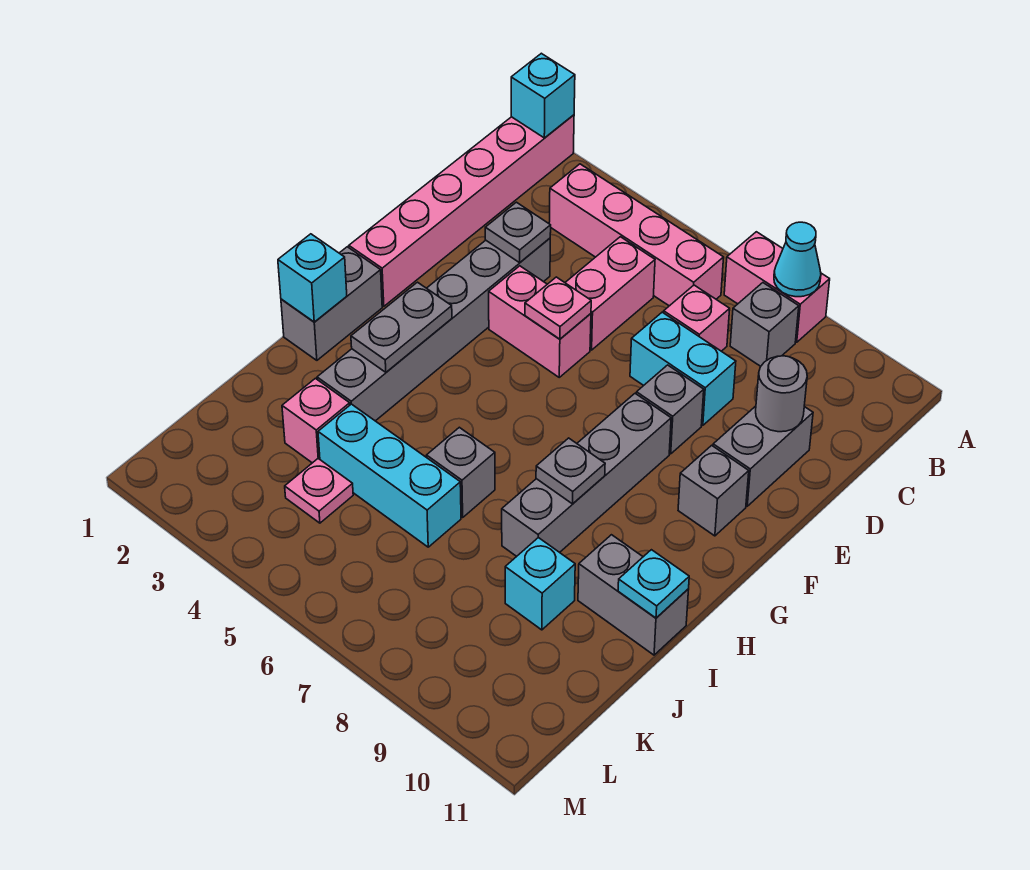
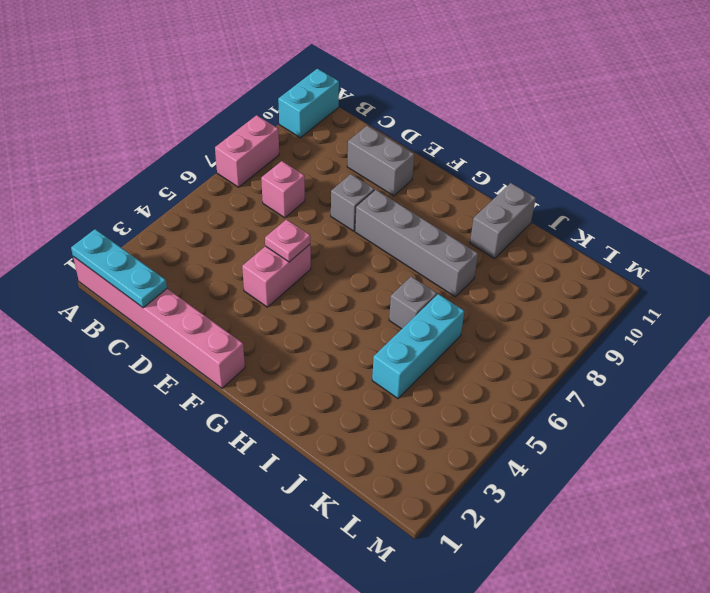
cyan plate A1:C1 level 2 -> cyan brick A1 level 2
cyan brick A10:A11 level 1 -> cyan brick D7:D8 level 1
none -> pink brick B3:B6 level 1
none -> grey brick B8 level 1
none -> pink brick C5:D5 level 1

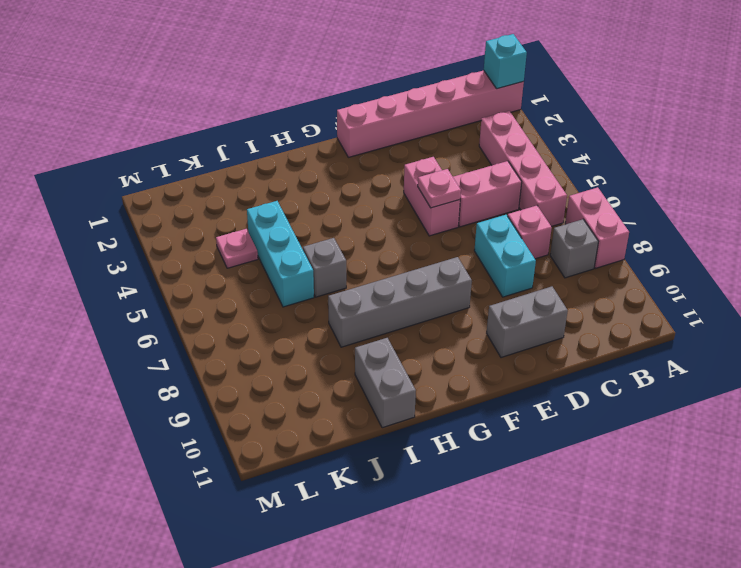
none -> grey brick D3:I3 level 1
none -> grey brick E8 level 1
none -> grey brick F10 level 1

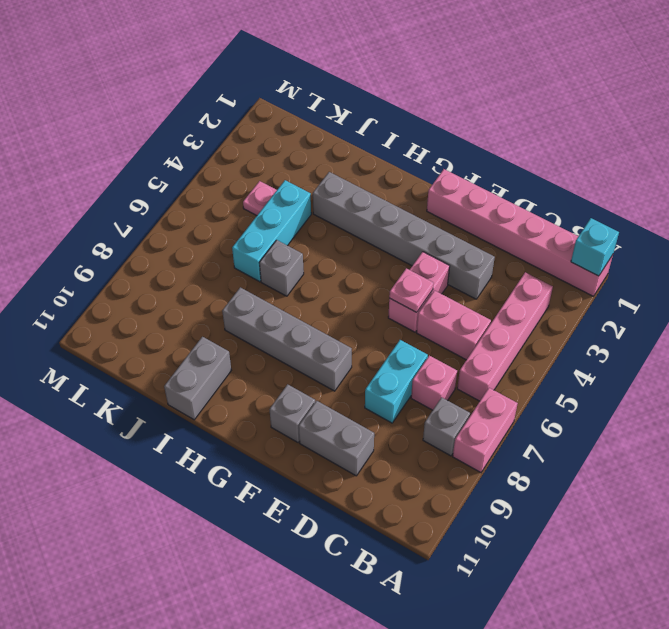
none -> grey brick E8 level 1
none -> grey brick G1:H1 level 1
none -> pink brick J3 level 1

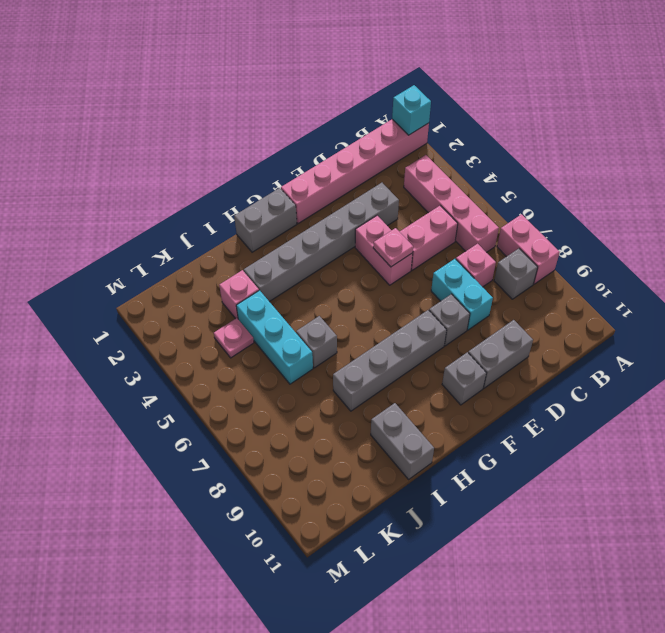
none -> cyan brick J9 level 1
none -> cyan cone A8 level 2
none -> grey plate D3 level 2

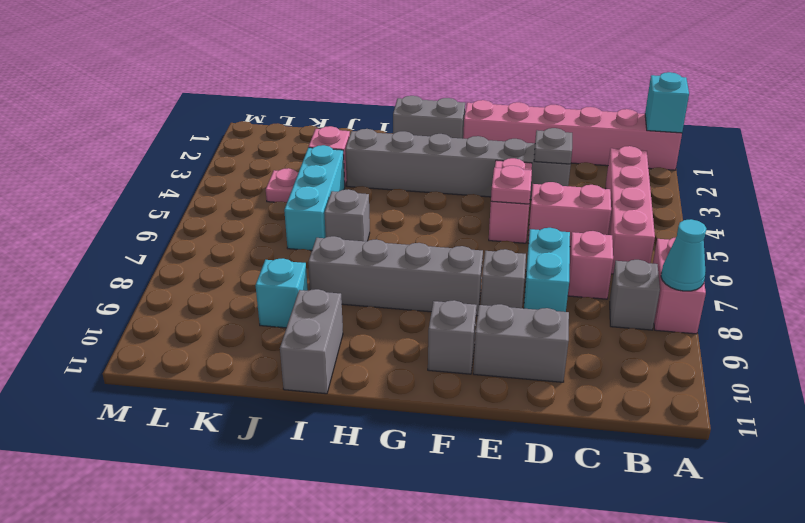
none -> grey round brick D10 level 2
none -> grey plate G3:H3 level 2
none -> cyan brick H1 level 2

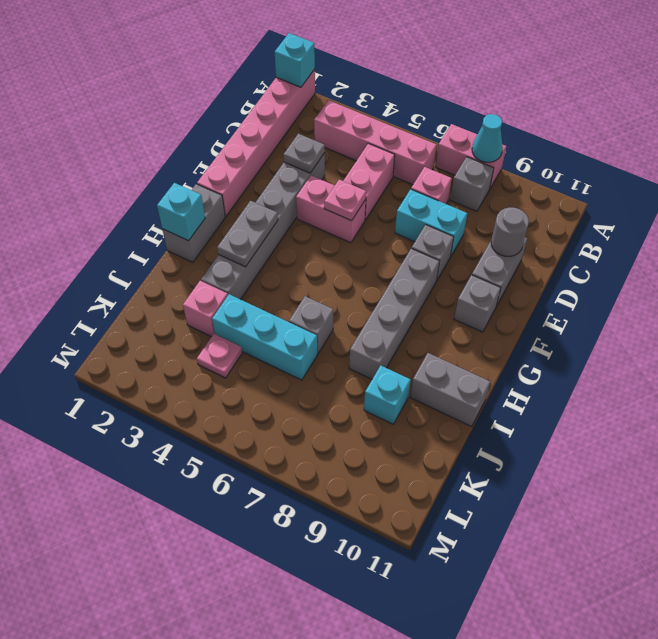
none -> grey plate H8 level 2
none -> cyan plate I11 level 2

